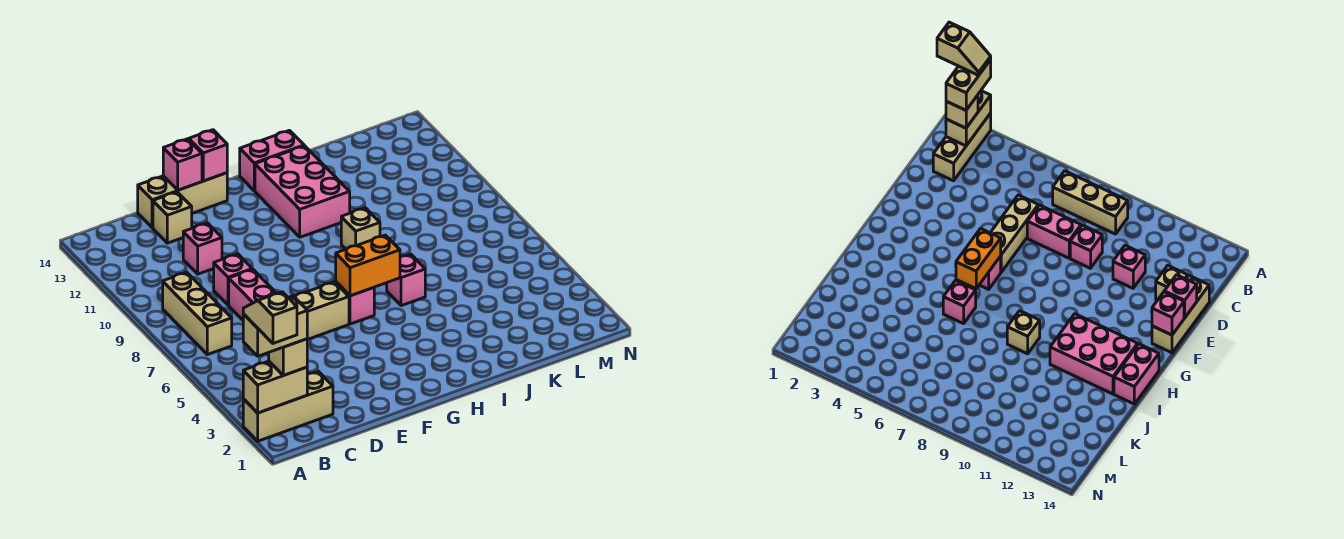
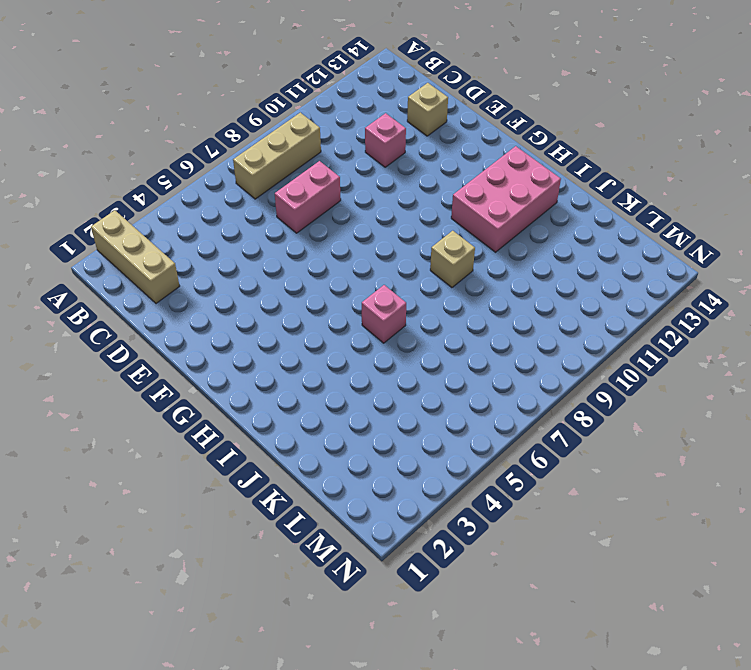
none -> tan brick D6:F6 level 1
none -> pink brick D9 level 1
none -> tan brick D14:F14 level 1

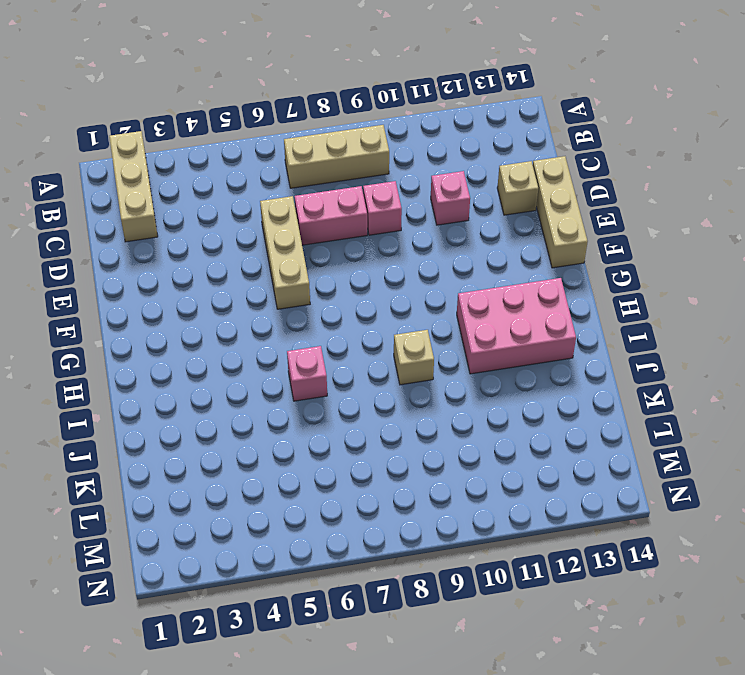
none -> pink brick G6 level 1
none -> pink brick H14:I14 level 1
none -> tan brick A2:B2 level 2

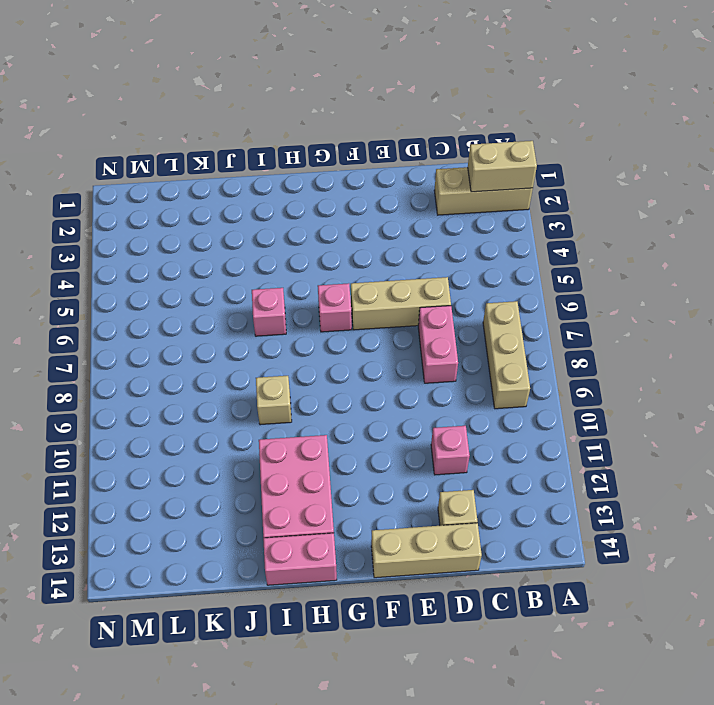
none -> pink brick D9 level 1
none -> pink brick E14 level 2
none -> pink brick F14 level 2

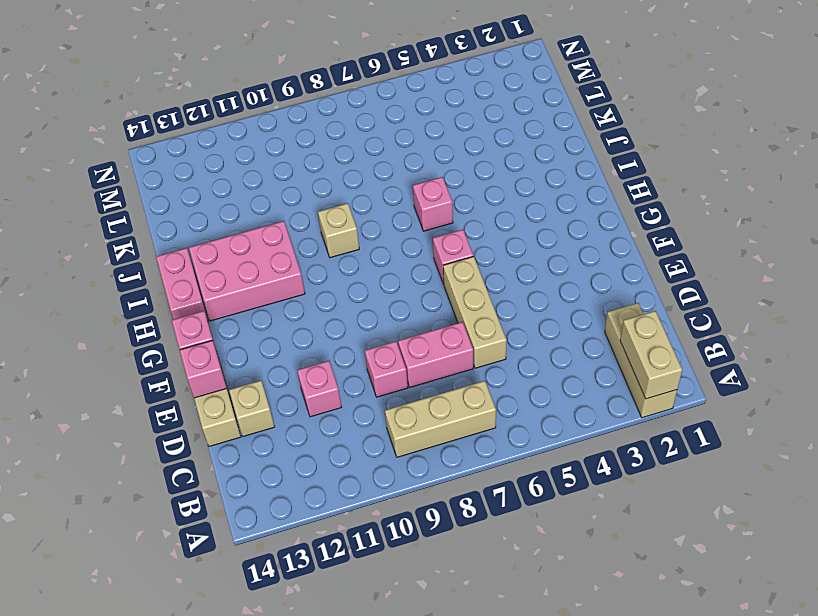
none -> orange brick G6:H6 level 2
none -> tan brick B2 level 3
none -> tan brick A2:B2 level 4

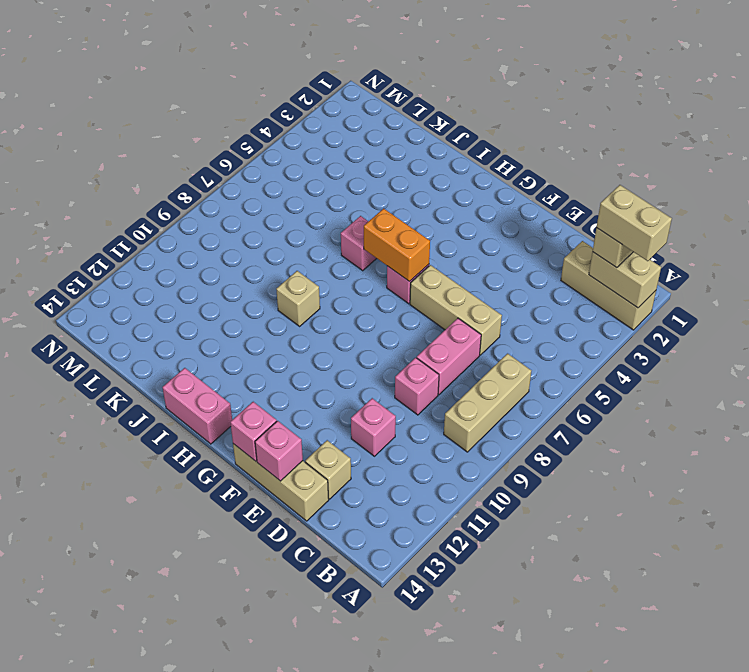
none -> pink brick H11:I13 level 1
none -> tan slope A1:A2 level 5 top 1

